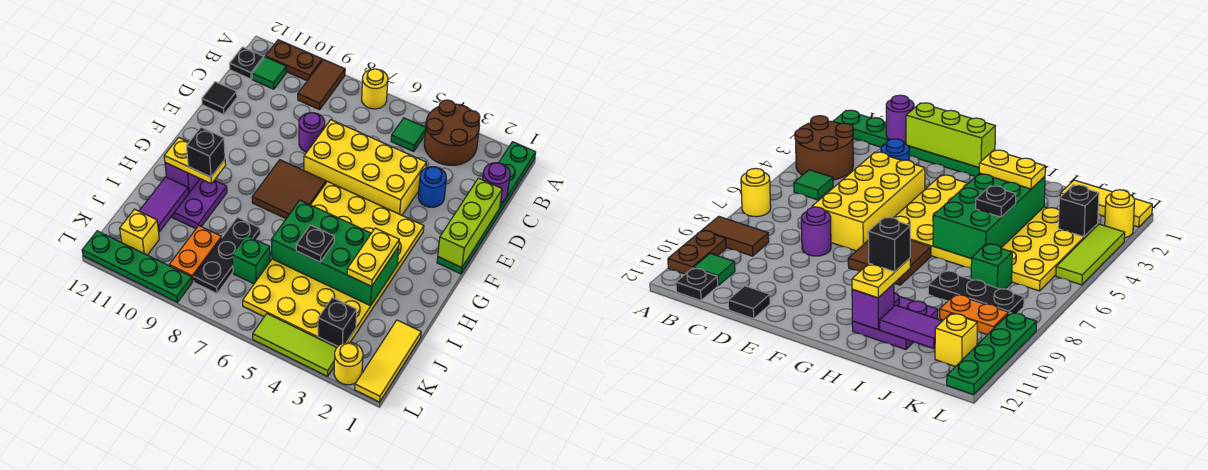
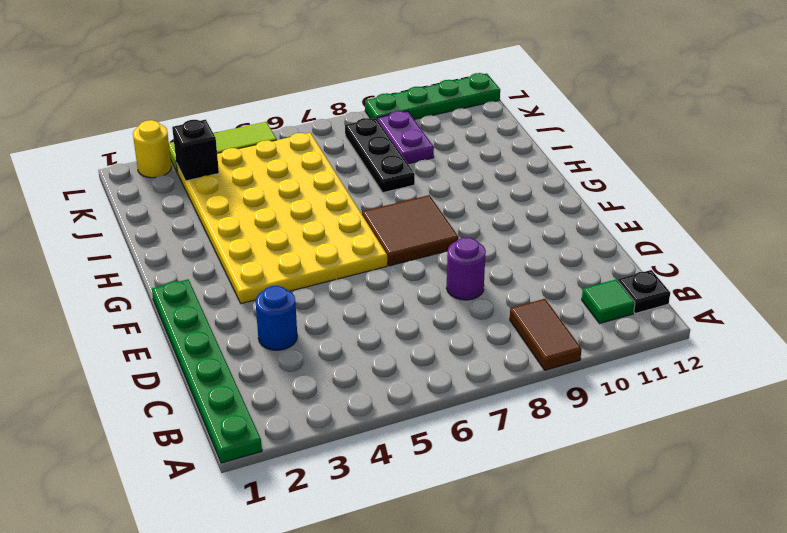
purple plate J9:K9 level 1 -> orange plate J9:K9 level 1
none -> brown round brick A3:B4 level 1
none -> yellow round brick A7 level 1
none -> brown plate A10:A11 level 1
none -> green tile B5 level 1

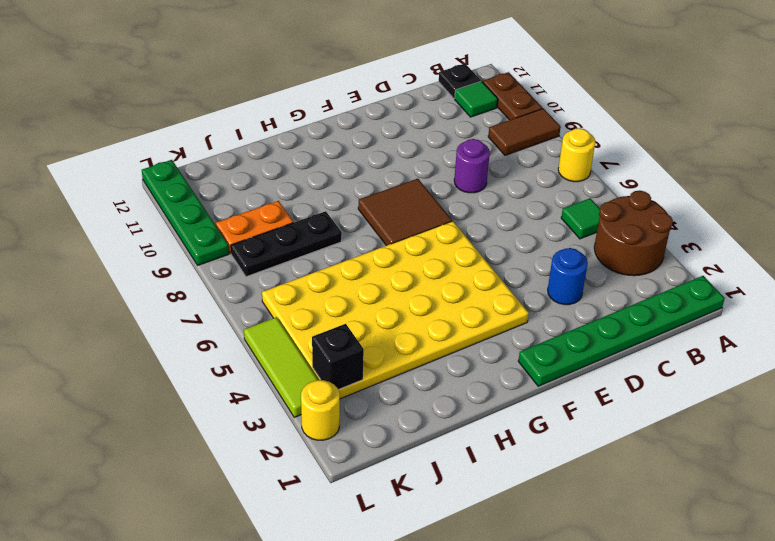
none -> yellow brick D4:E7 level 1
none -> black tile D12 level 1
none -> purple plate H10:I11 level 1
none -> yellow tile J1:L1 level 1

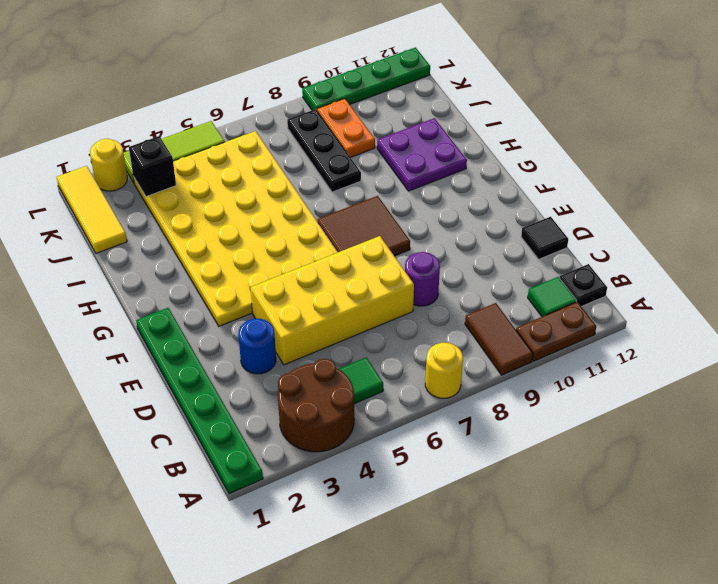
none -> green brick J7 level 1
none -> yellow brick K11 level 1
none -> purple round brick C1 level 2
none -> lime brick D1:F1 level 2

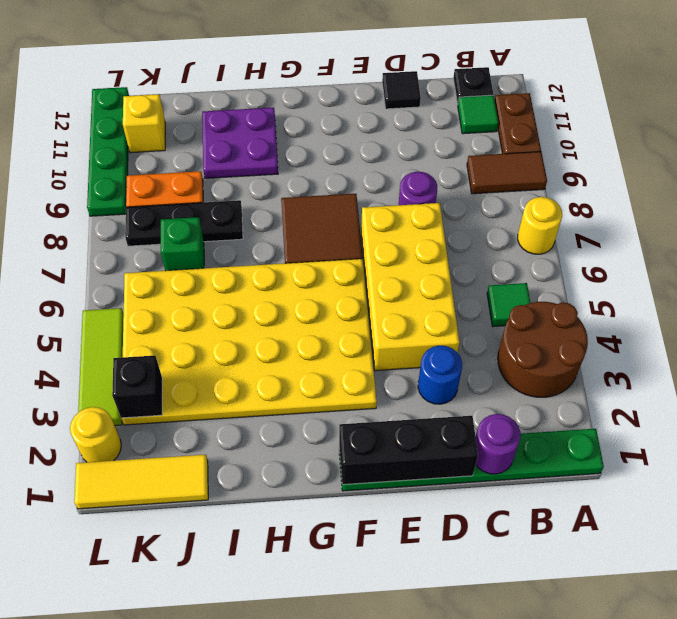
black brick D1:F1 level 2 -> lime brick D1:F1 level 2
none -> green brick H3:I6 level 2
none -> purple brick H11 level 2
none -> purple tile I11:J11 level 2
none -> yellow plate H3:I3 level 3

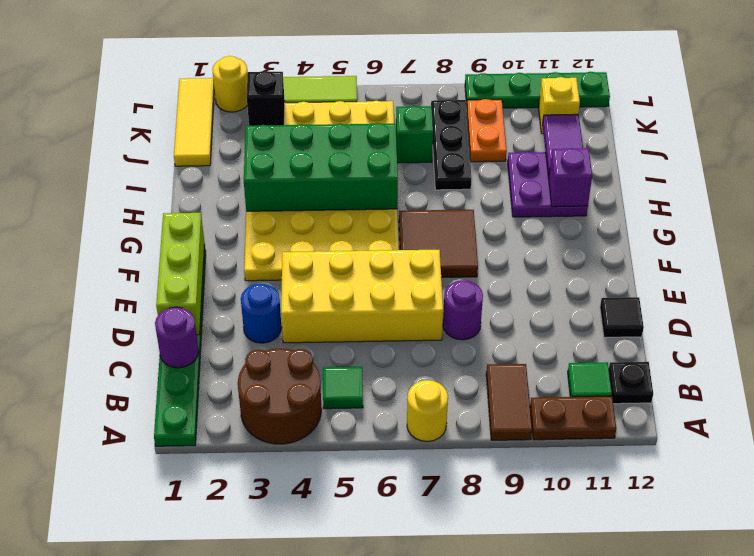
none -> yellow plate H3:I3 level 3
none -> yellow plate H10:H11 level 3
none -> black plate I5 level 3
none -> black brick H10 level 4

